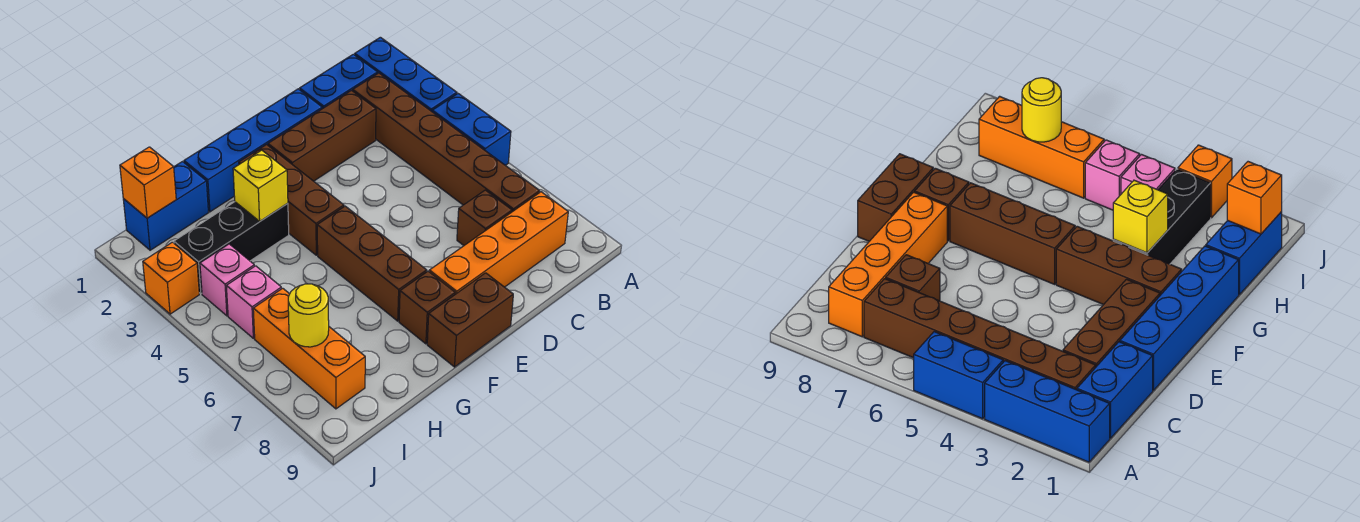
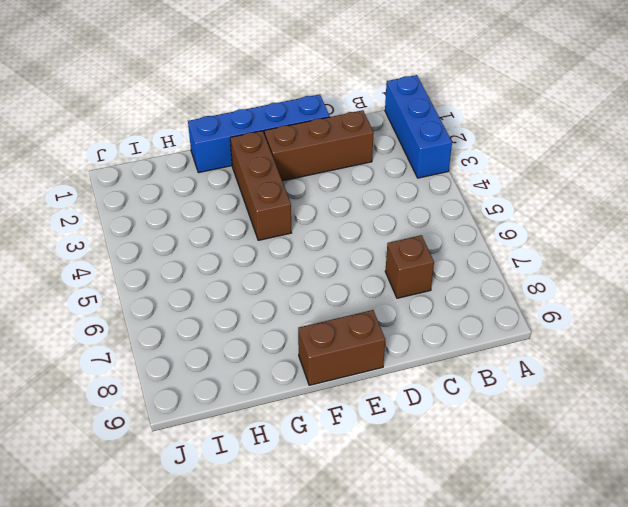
none -> blue brick A4:A5 level 1
none -> blue brick B1:C1 level 1
none -> brown brick B2:B7 level 1

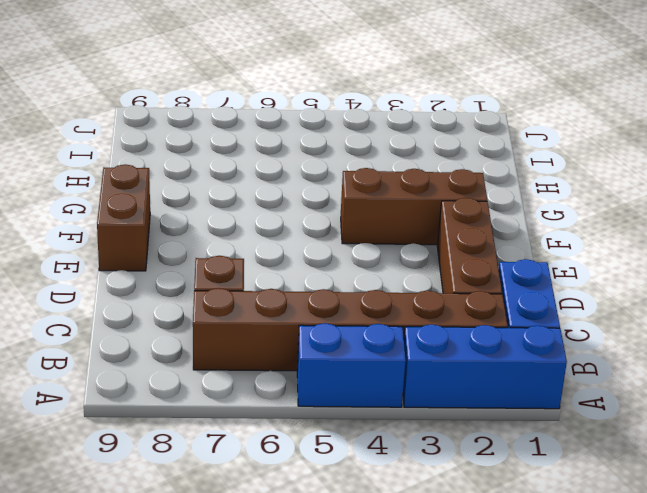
none -> orange brick B8:E8 level 1
none -> blue brick D1:G1 level 1
none -> brown brick F5:F7 level 1

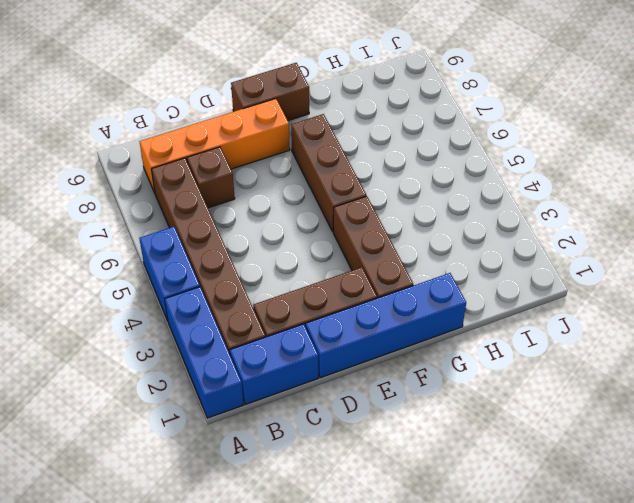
none -> brown brick F8 level 1
none -> black brick G3:I3 level 1
none -> blue brick H1:I1 level 1

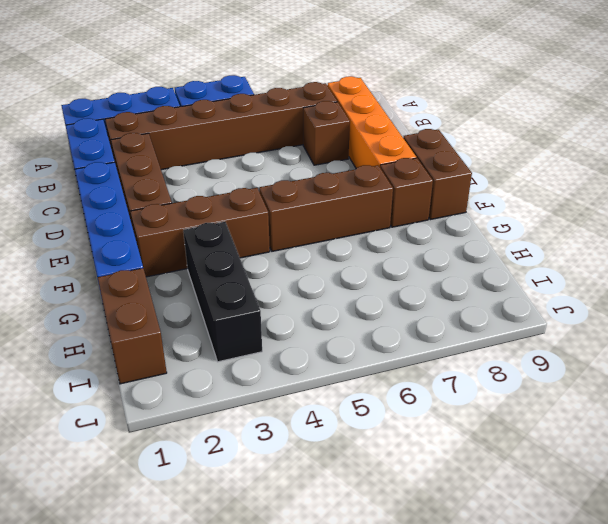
brown brick H1:I1 level 1 -> blue brick H1:I1 level 1
none -> pink brick I4 level 1
none -> pink brick I5 level 1
none -> orange brick I6:I8 level 1

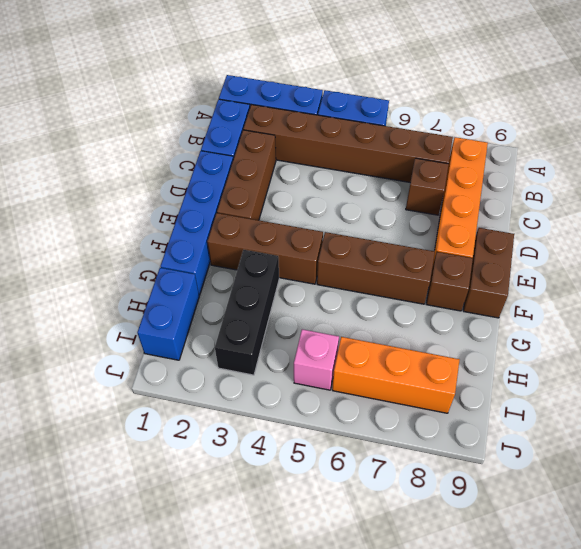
none -> pink brick I4 level 1
none -> orange brick J3 level 1
none -> yellow brick G3 level 2

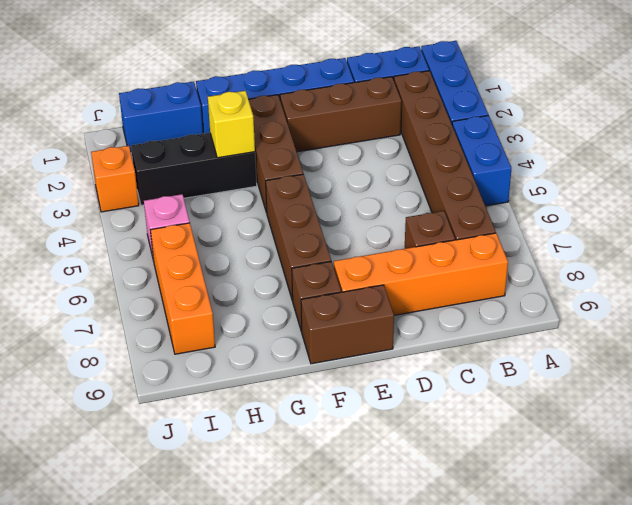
none -> pink brick I4 level 1
none -> orange brick I1 level 2
none -> yellow round brick I7 level 2

